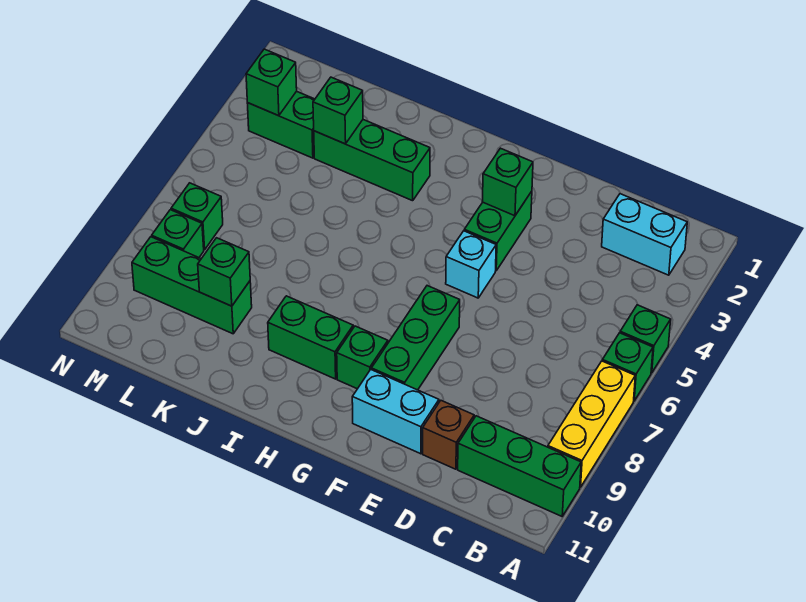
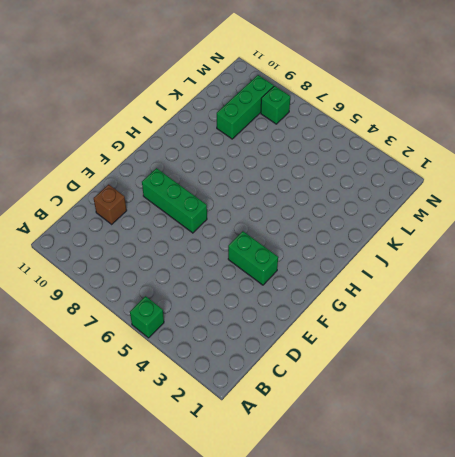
none -> green brick A6 level 1
none -> yellow brick A7:A9 level 1
none -> green brick A10:C10 level 1

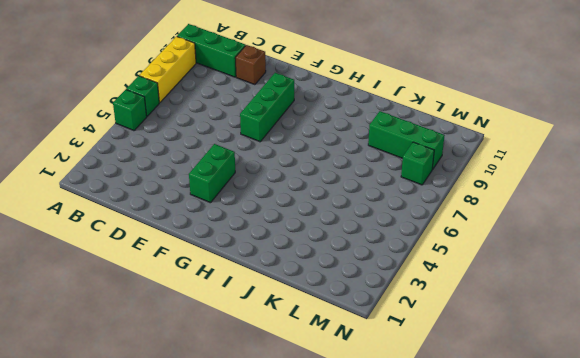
none -> cyan brick B2:C2 level 1
none -> cyan brick E10:F10 level 1
none -> cyan brick F5 level 1

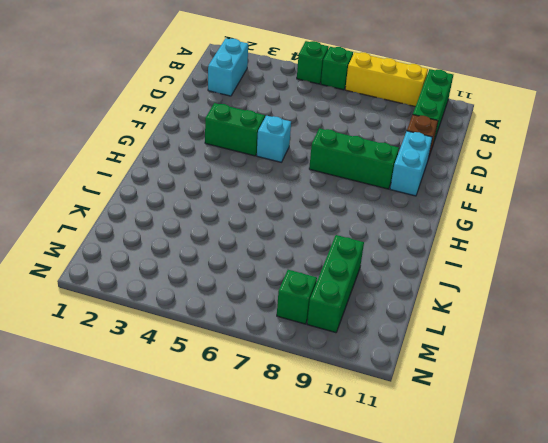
none -> green brick G9 level 1
none -> green brick H9:I9 level 1
none -> green brick I3:K3 level 1

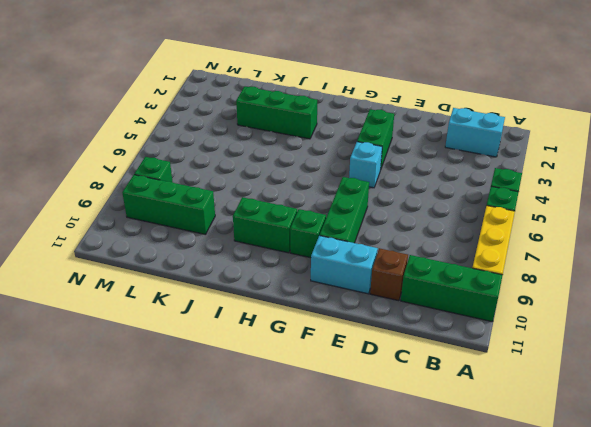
none -> green brick L3:M3 level 1
none -> green brick M7 level 1
none -> green brick F3 level 2

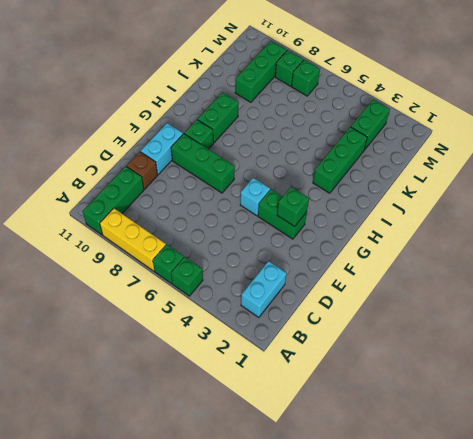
none -> green brick K3 level 2
none -> green brick K9 level 2
none -> green brick M3 level 2

